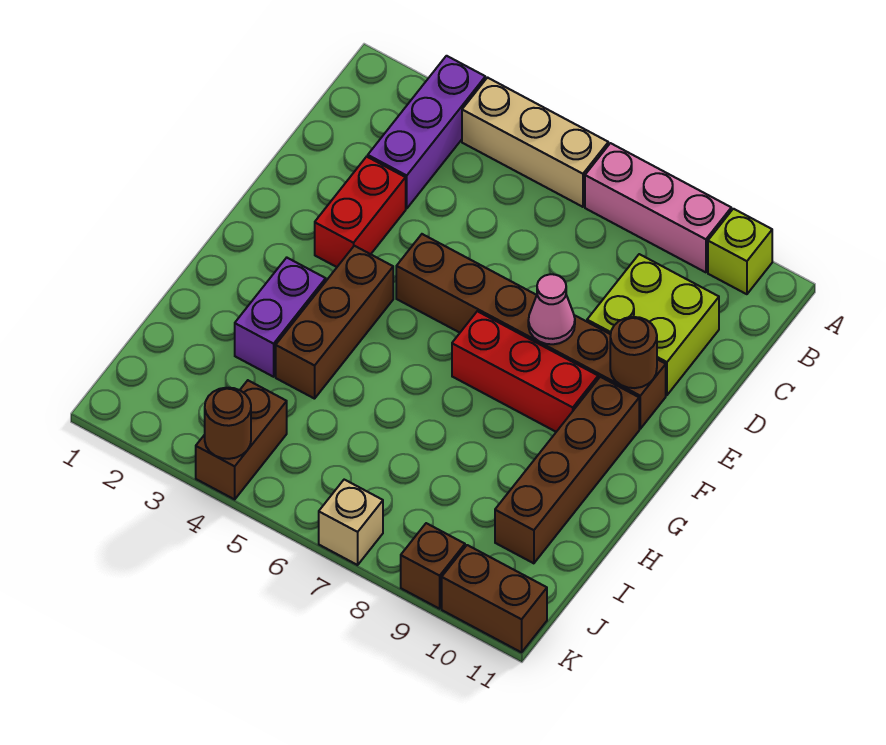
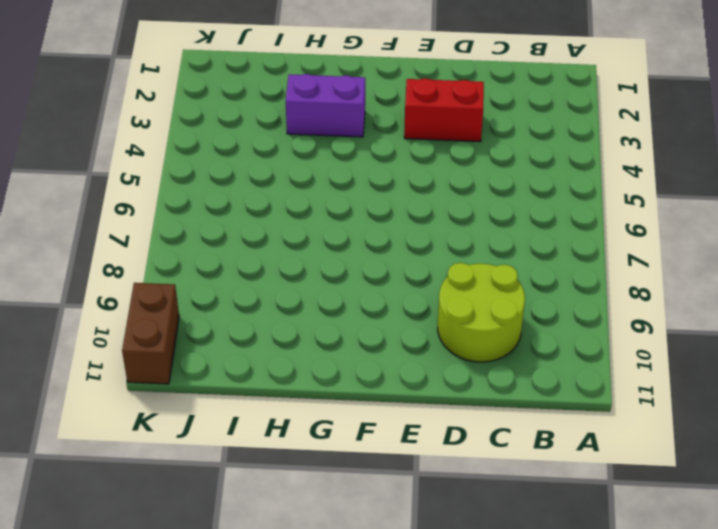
lime round brick C9:D10 level 1 -> lime brick C9:D10 level 1
none -> purple brick A3:C3 level 1
none -> tan brick A4:A6 level 1
none -> pink brick A7:A9 level 1

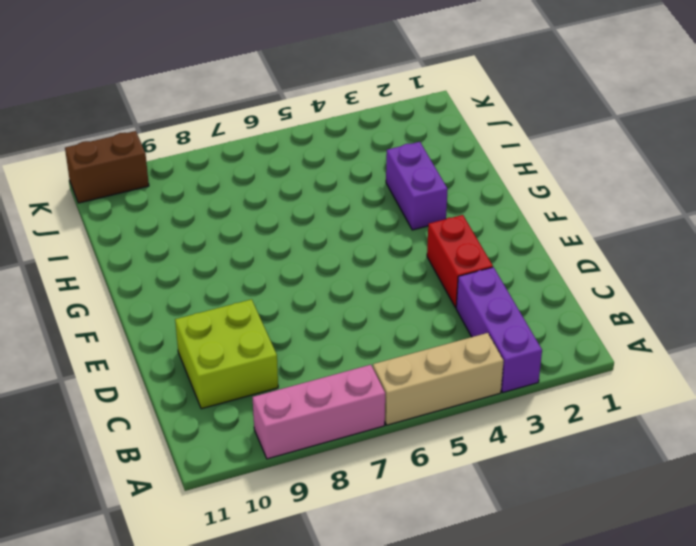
none -> lime brick A10 level 1
none -> brown brick E5:E10 level 1
none -> brown brick F4:H4 level 1

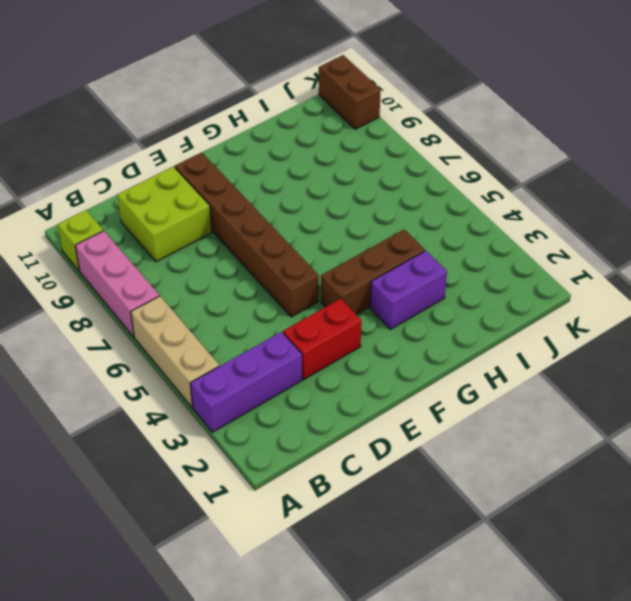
none -> red brick F7:F9 level 1
none -> brown brick F10:I10 level 1
none -> brown brick J4:K4 level 1

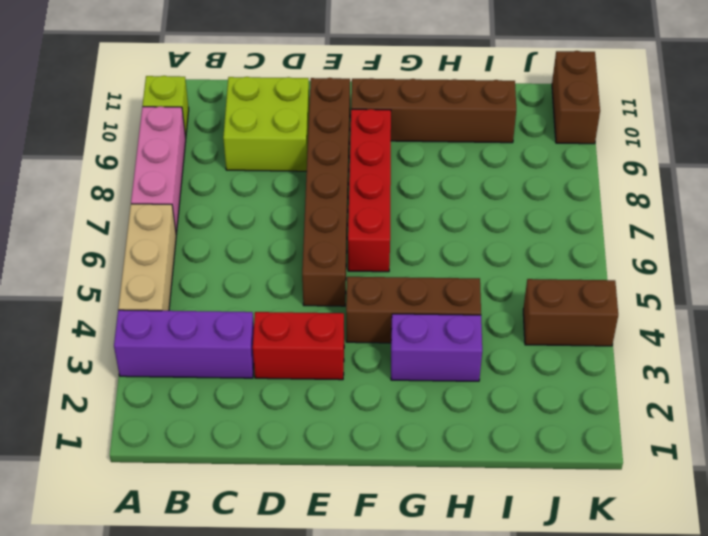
red brick F6:F9 level 1 -> red brick F7:F9 level 1
none -> tan brick K7 level 1
none -> brown brick K9 level 1
none -> pink cone E8 level 2

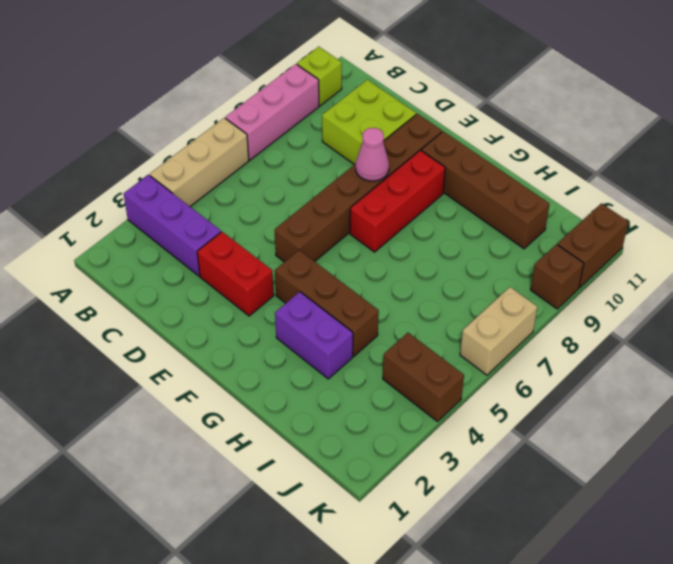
tan brick K6:K7 level 1 -> tan brick K7 level 1
none -> brown round brick E10 level 2
none -> brown round brick K4 level 2

